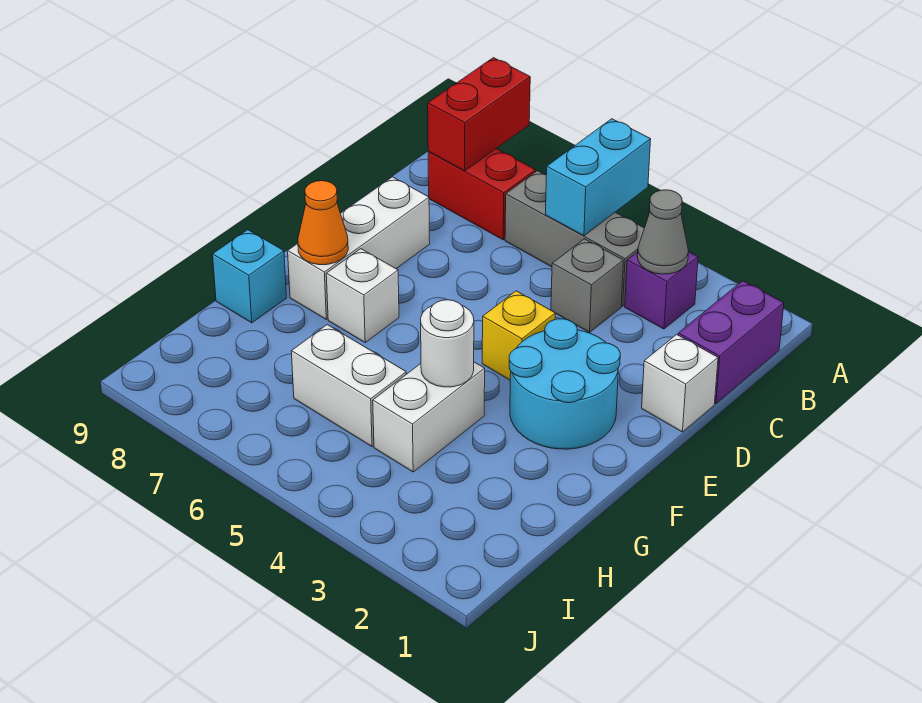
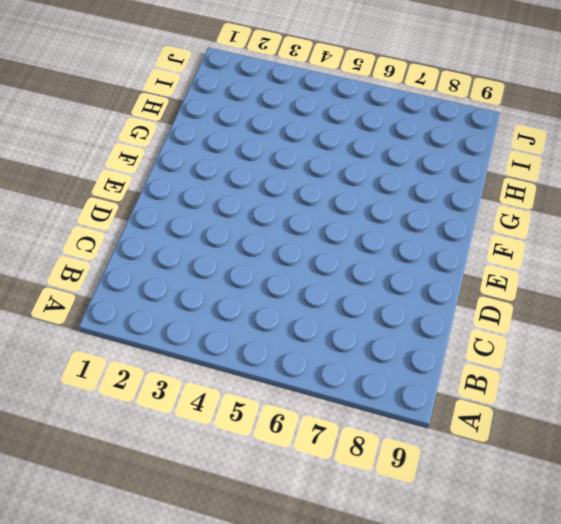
none -> purple brick B1:C1 level 1
none -> purple brick B3 level 1
none -> grey brick B4:B6 level 1

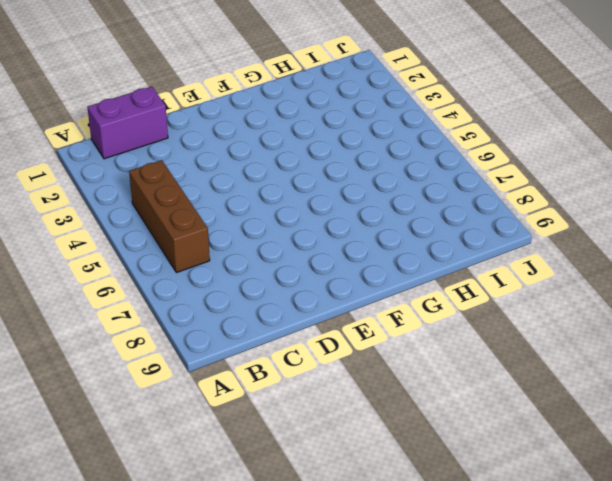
brown brick B4:B6 level 1 -> grey brick B4:B6 level 1
none -> purple brick B3 level 1
none -> red brick B7:B8 level 1
none -> grey brick C4 level 1

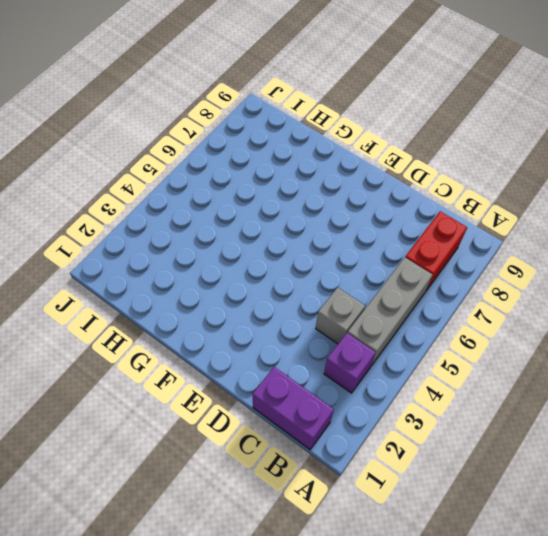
none -> white brick D1 level 1
none -> white brick D8:F8 level 1
none -> cyan round brick E2:F3 level 1

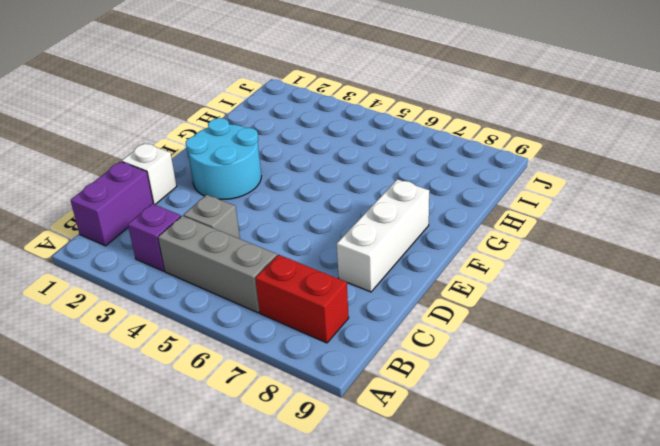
none -> yellow brick E4 level 1
none -> white brick F7 level 1
none -> white brick G4:H4 level 1

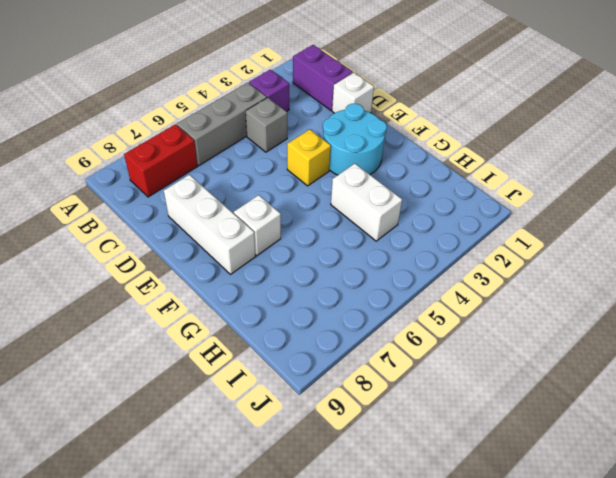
none -> cyan brick G9 level 1
none -> white brick H5:H6 level 1
none -> cyan brick A5:B5 level 2

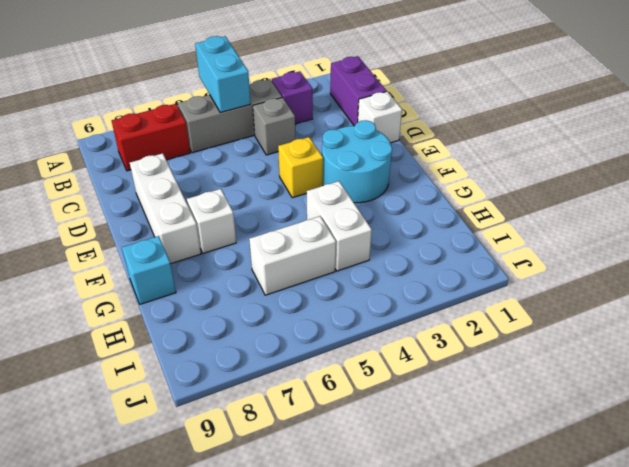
none -> red brick A8:B8 level 2
none -> grey cone B3 level 2
none -> orange cone F8 level 2

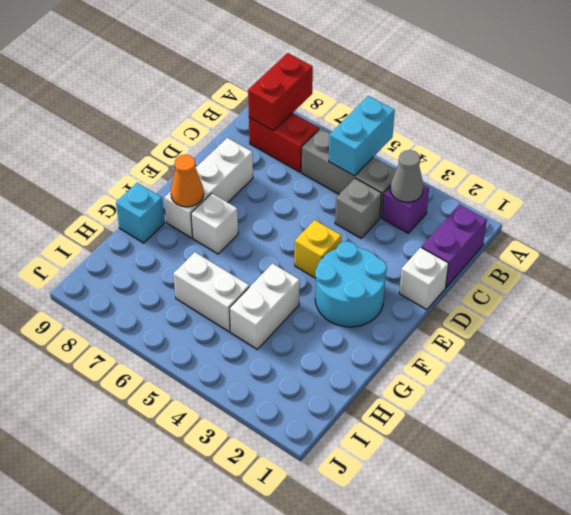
none -> white round brick G4 level 2

